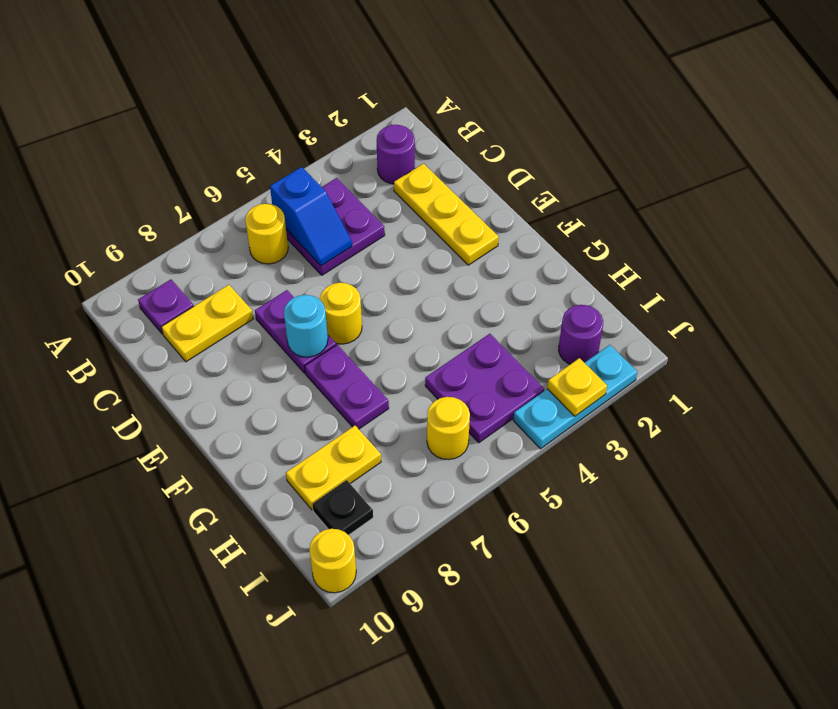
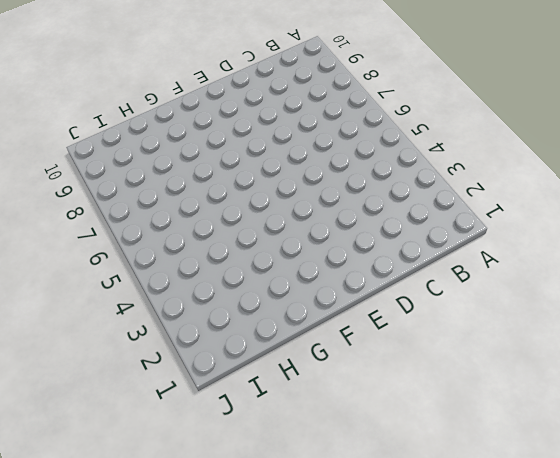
none -> purple round brick B2 level 1
none -> purple plate B4:C5 level 1
none -> yellow round brick B6 level 1

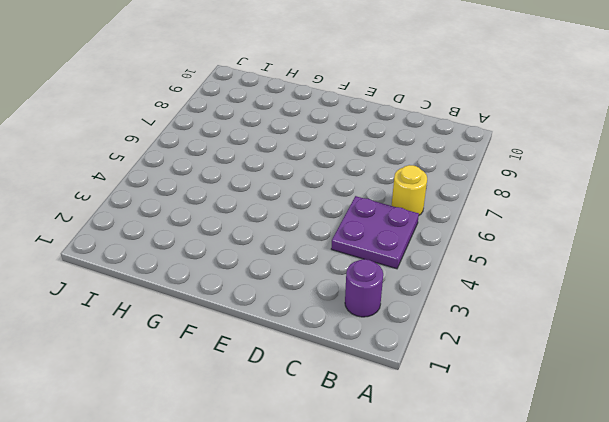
none -> purple plate B9 level 1
none -> yellow plate C2:E2 level 1
none -> yellow plate C8:C9 level 1

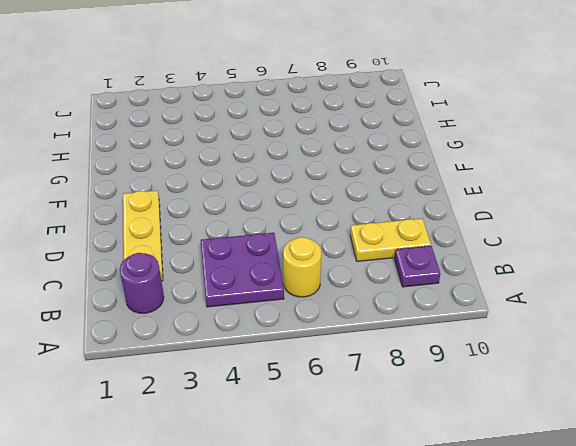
none -> purple plate D7:E7 level 1
none -> yellow round brick E6 level 1
none -> purple plate F7:G7 level 1

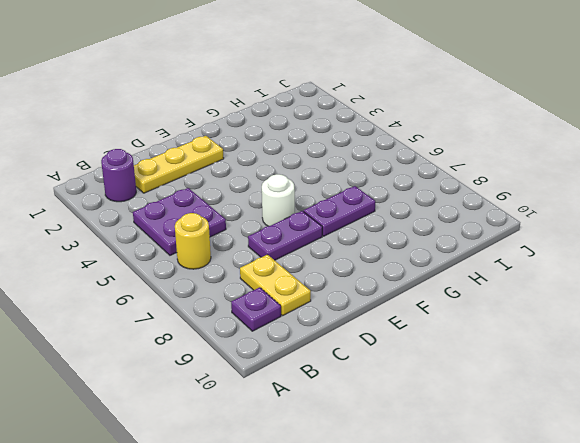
white round brick E6 level 1 -> yellow round brick E6 level 1
none -> purple plate H4:I5 level 1
none -> yellow plate H8:H9 level 1
none -> purple round brick I2 level 1

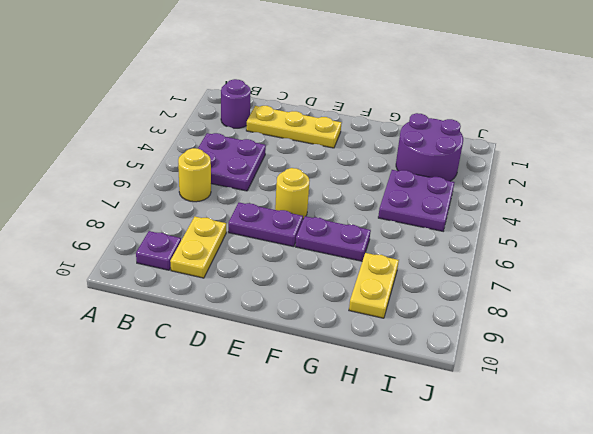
purple round brick H2:I3 level 1 -> purple round brick I2 level 1
none -> yellow round brick I6 level 1
none -> black plate I9 level 1
none -> cyan plate J2:J4 level 1

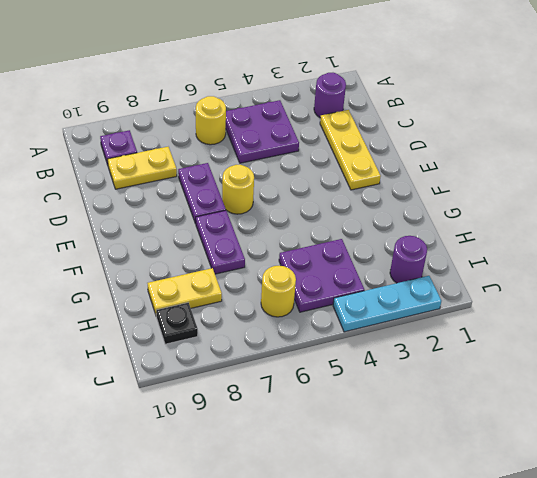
none -> yellow round brick J10 level 1
none -> blue slope B5:C5 level 2 top B
none -> cyan round brick E7 level 2

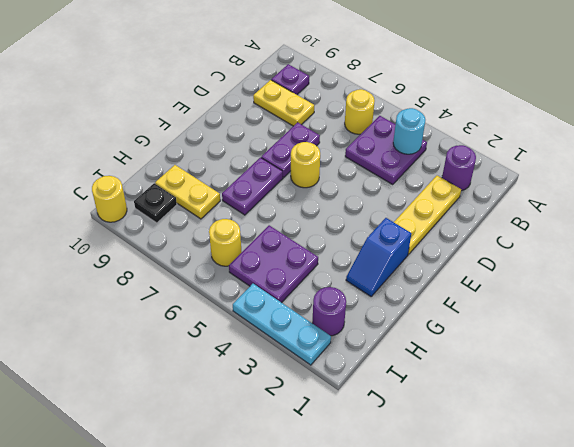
cyan round brick B4 level 2 -> cyan round brick E7 level 2
blue slope F2:G2 level 1 top F -> blue slope B5:C5 level 2 top B
none -> yellow plate J3 level 2

